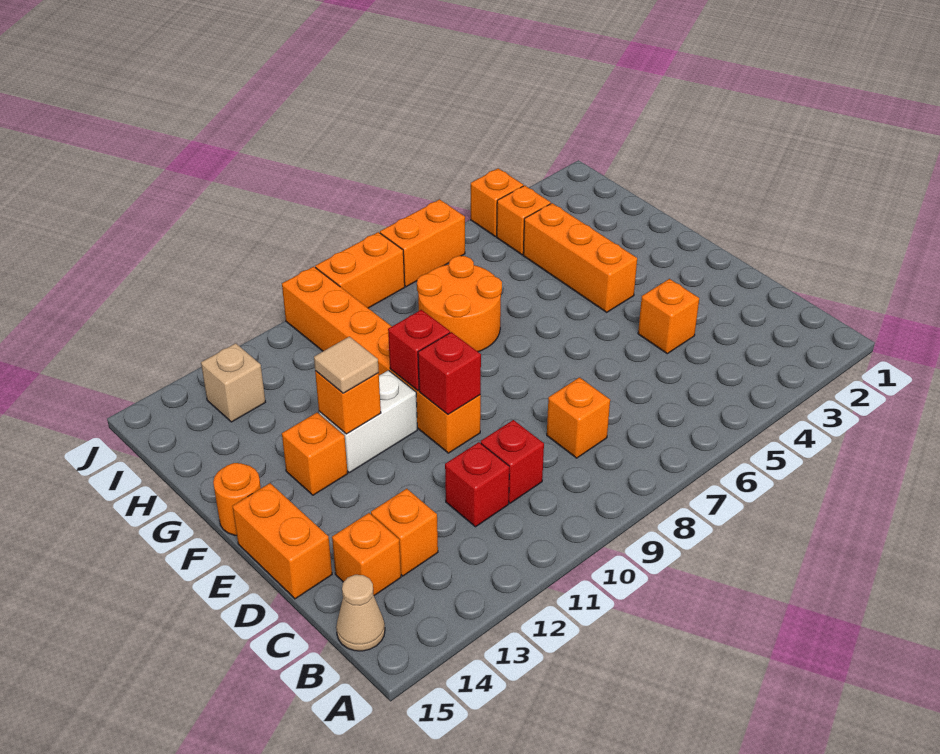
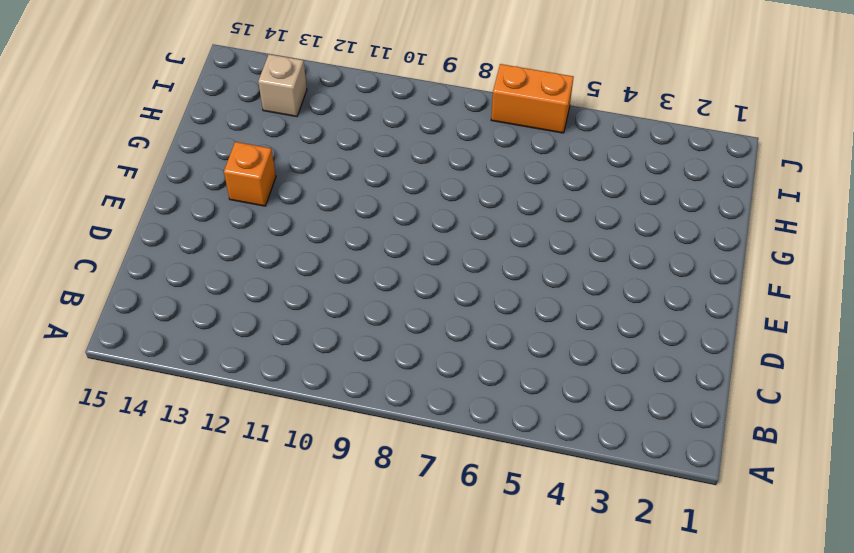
none -> tan cone B15 level 1
none -> orange brick C8 level 1
none -> red brick C10 level 1

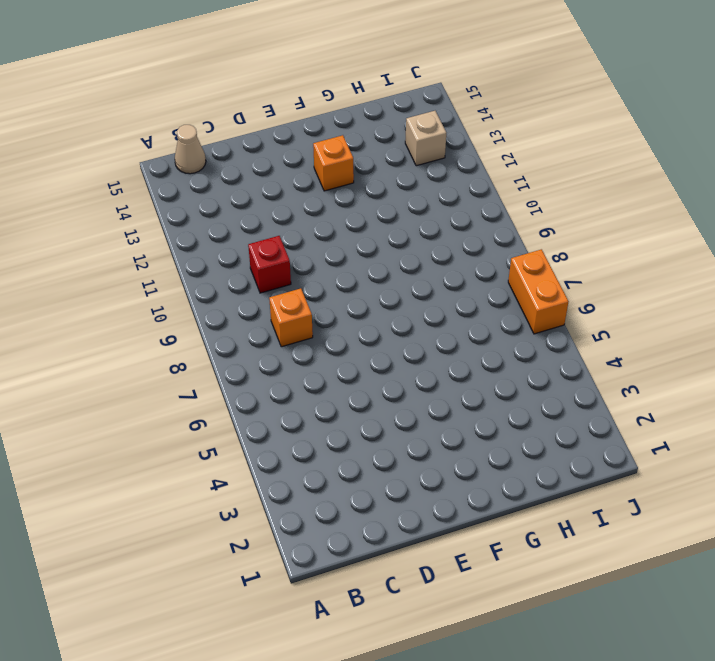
none -> red brick C11 level 1
none -> orange brick C13 level 1
none -> orange brick C14 level 1

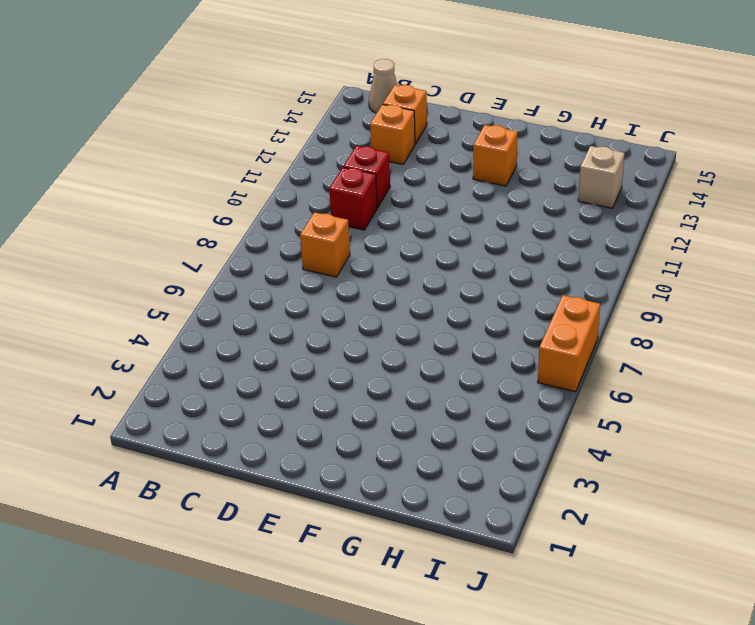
none -> orange brick D4 level 1
none -> orange brick D15:E15 level 1
none -> orange brick E10:J10 level 1

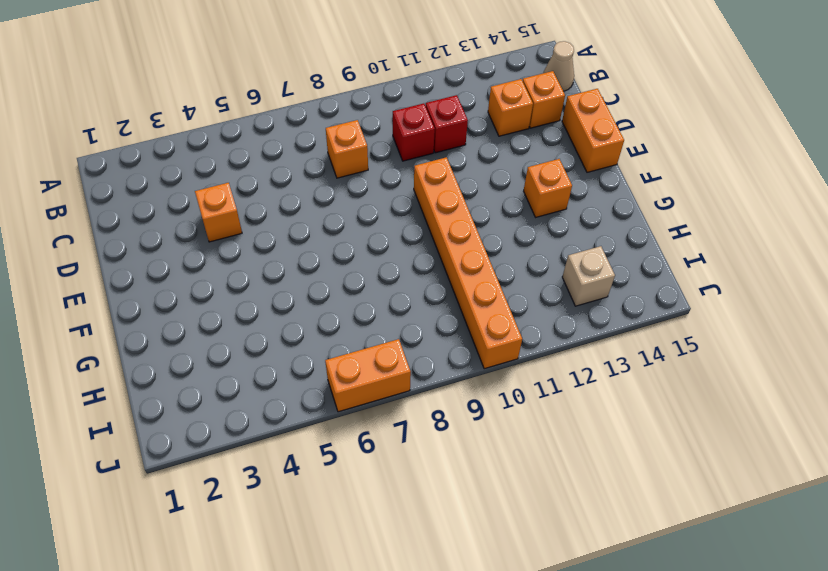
none -> orange brick F4:H4 level 1
none -> white brick F11:F12 level 1
none -> orange round brick F15 level 1

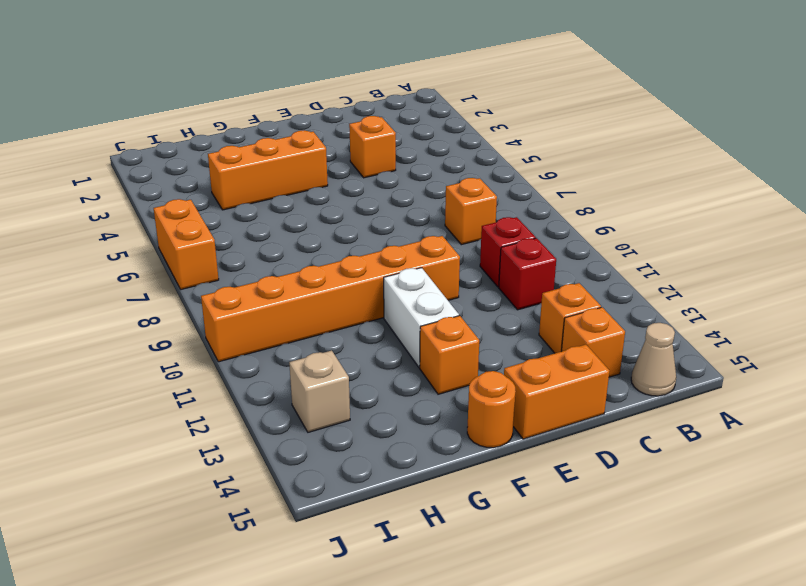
none -> orange round brick G7:H8 level 1
none -> orange brick I4 level 1
none -> orange brick J4 level 1

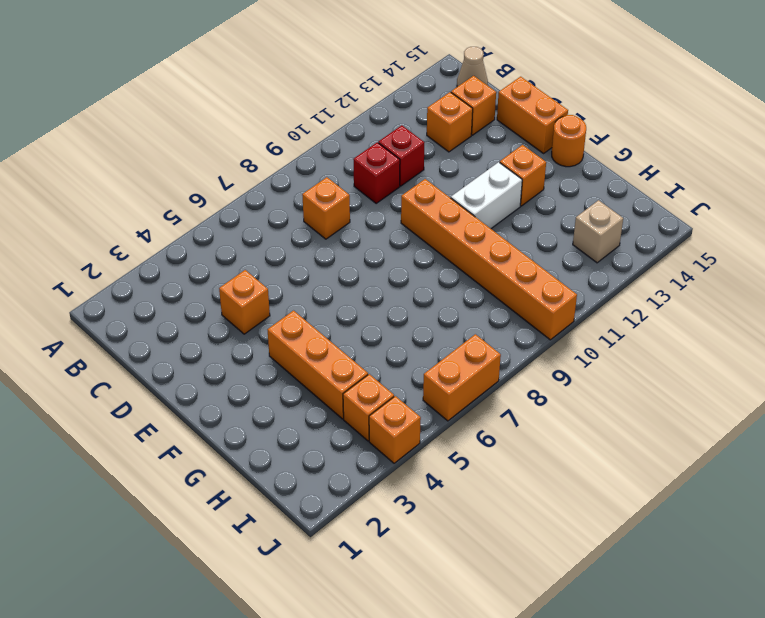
none -> orange round brick G7:H8 level 1
none -> orange brick J8:J9 level 1
none -> red brick E10 level 2

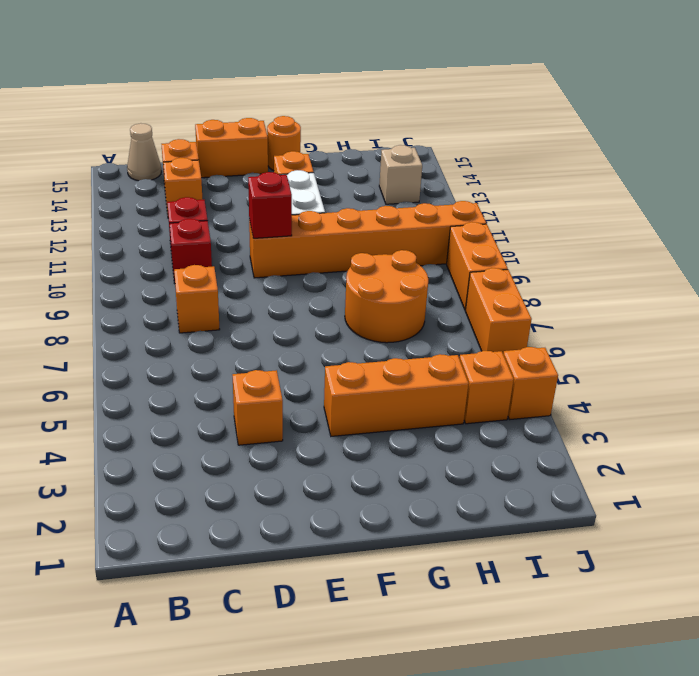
none -> red brick F10 level 2
none -> orange brick F12 level 2
none -> tan tile F12 level 3

